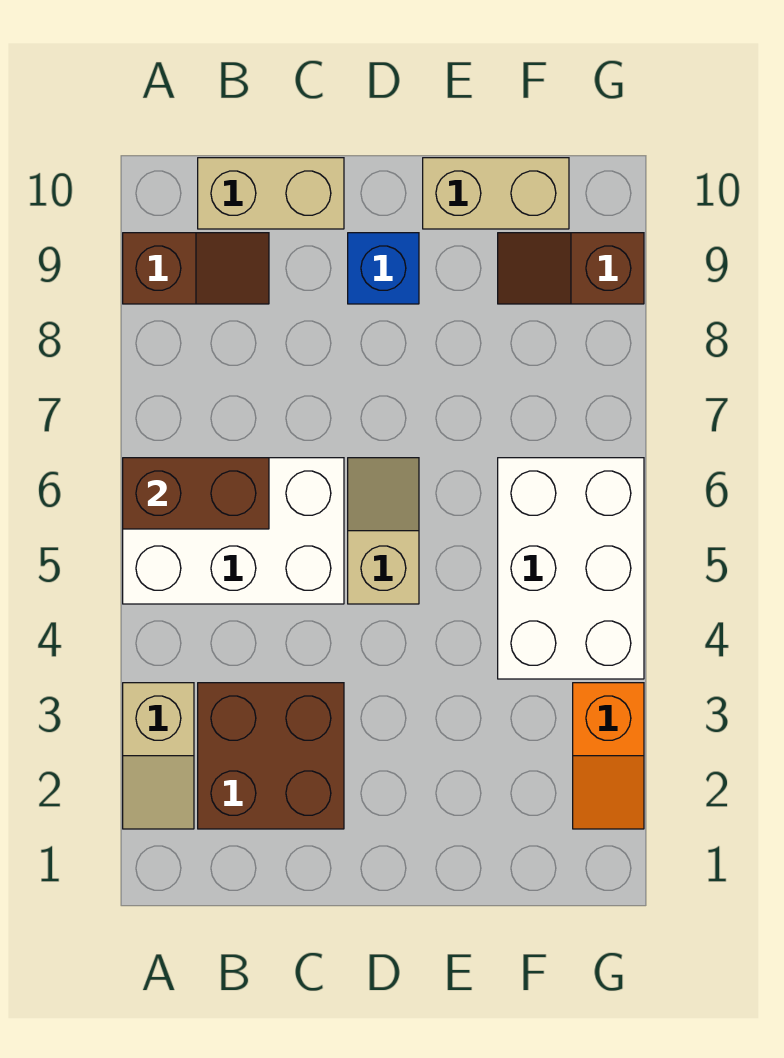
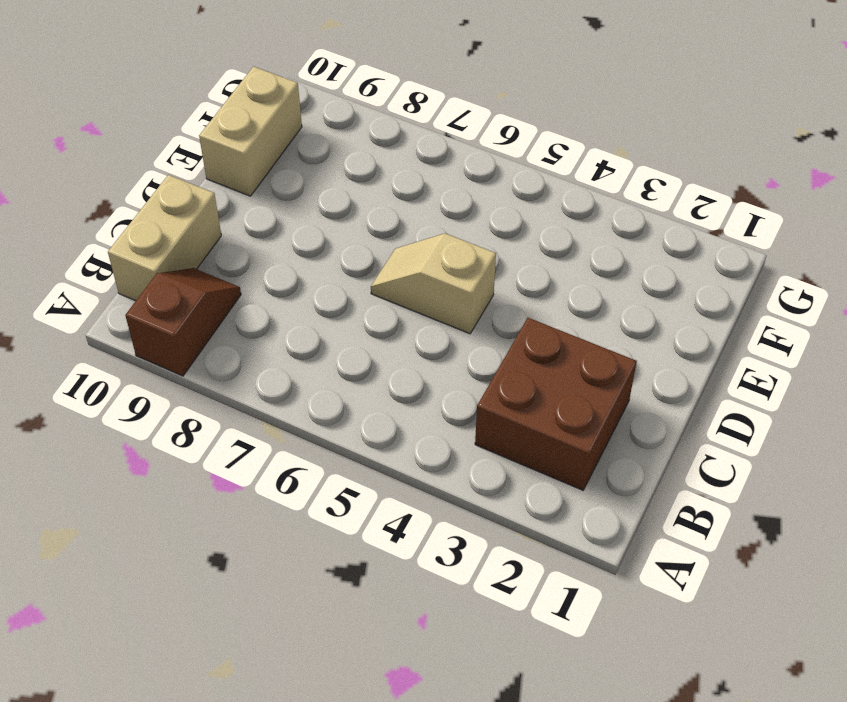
none -> tan slope A2:A3 level 1 top 3
none -> white brick A5:C6 level 1
none -> blue brick D9 level 1

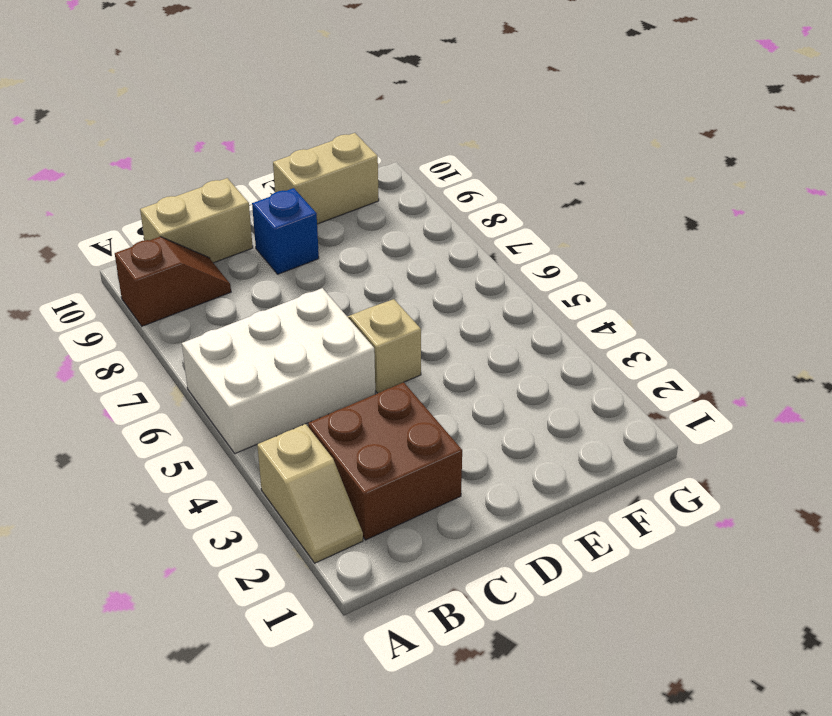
none -> white brick F4:G6 level 1
none -> brown slope F9:G9 level 1 top G
none -> orange slope G2:G3 level 1 top 3

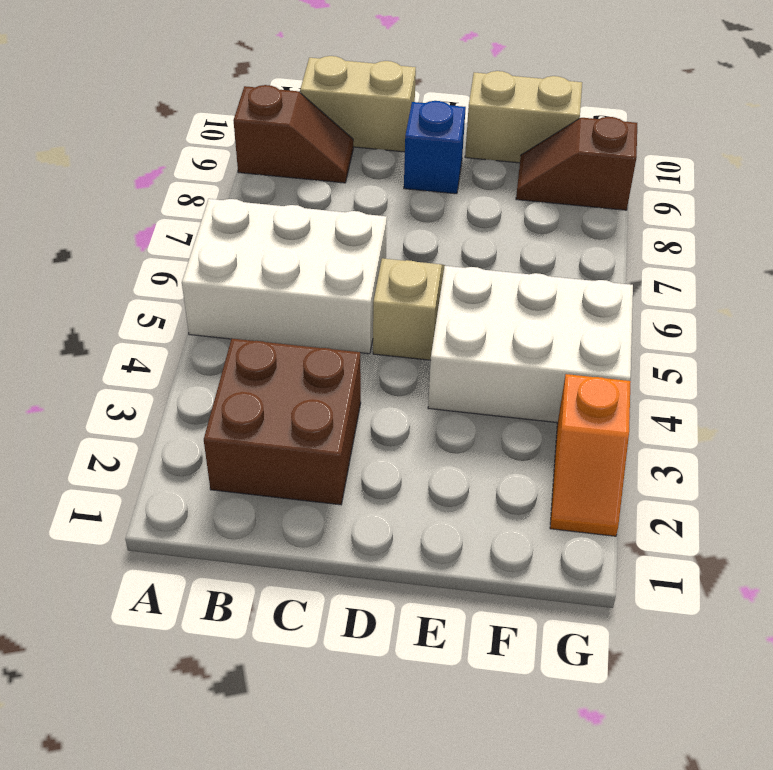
white brick E4:G5 level 1 -> white brick F4:G6 level 1
none -> tan slope A2:A3 level 1 top 3
none -> brown brick A6:B6 level 2

